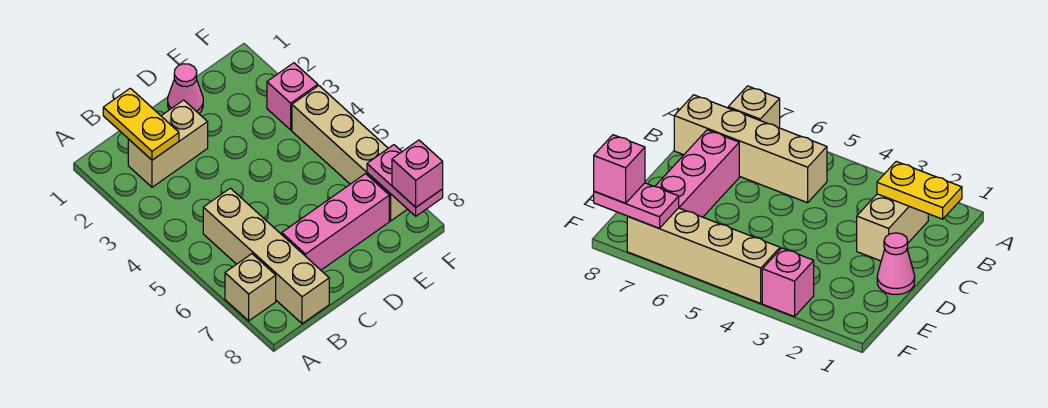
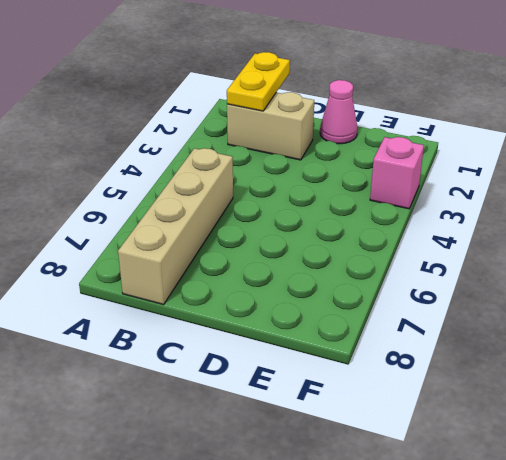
none -> tan brick A7 level 1
none -> pink brick C7:E7 level 1

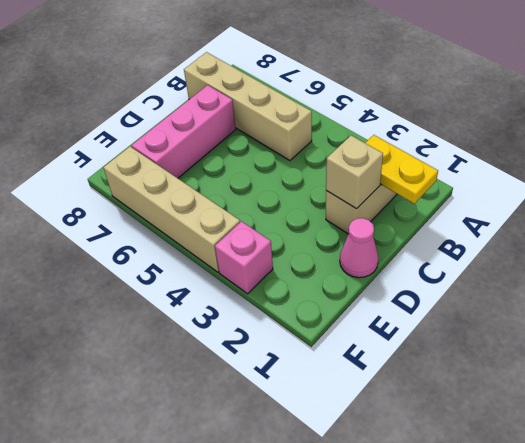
tan brick C2 level 2 -> tan brick A7 level 1
none -> pink plate F7:F8 level 2
none -> pink brick F8 level 3

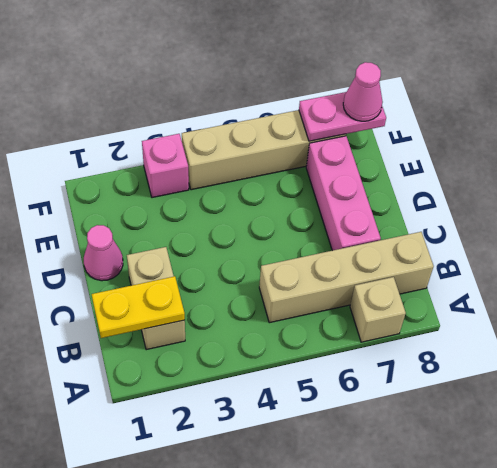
pink cone F8 level 3 -> pink brick F8 level 3

